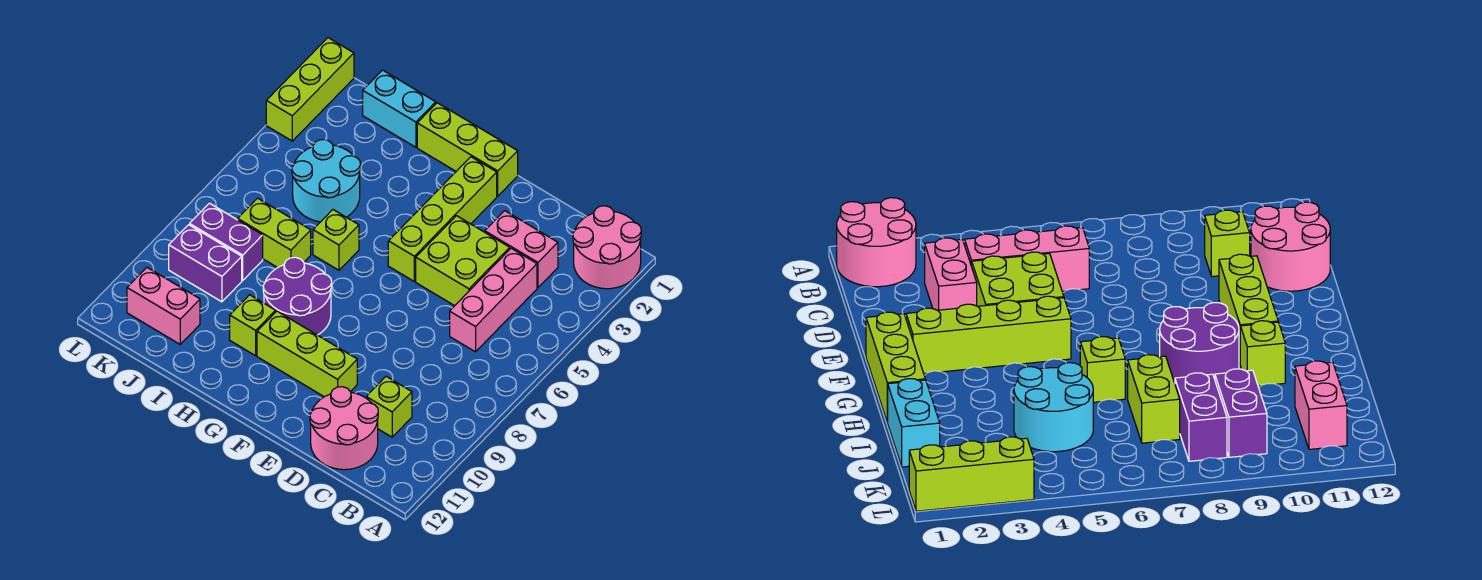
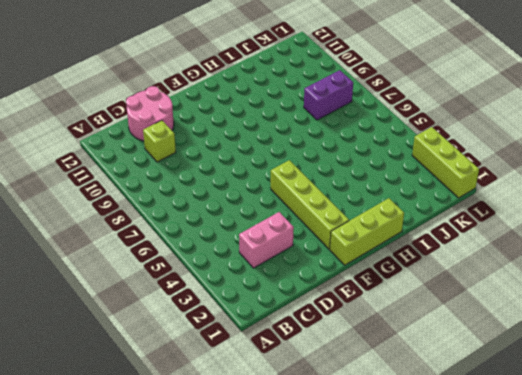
none -> pink round brick A1:B2 level 1
none -> pink brick C4:C6 level 1
none -> lime brick D4:E5 level 1

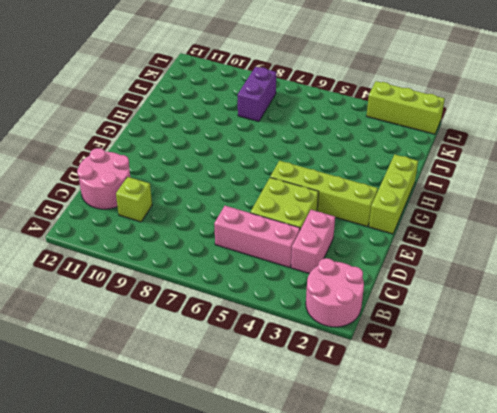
none -> lime brick E10:G10 level 1
none -> purple round brick G8:H9 level 1
none -> lime brick H6 level 1

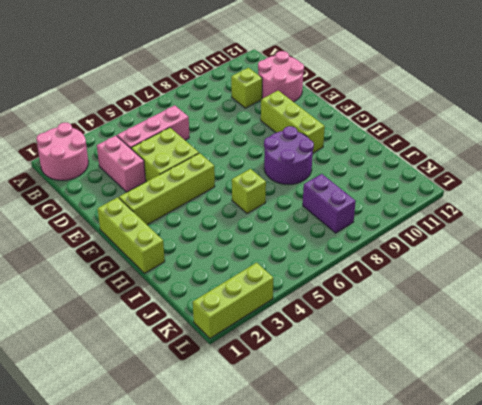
none -> lime brick H10 level 1
none -> cyan brick I1:J1 level 1
none -> cyan round brick I4:J5 level 1

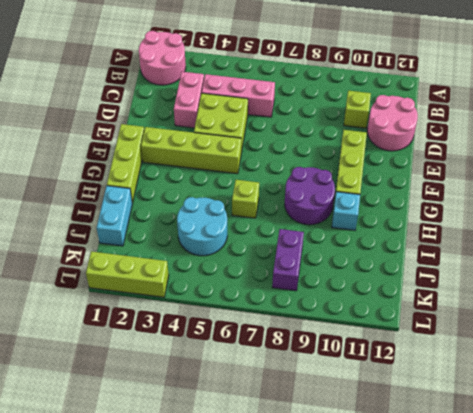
cyan brick H10 level 1 -> lime brick H10 level 1
none -> lime brick I7:J7 level 1
none -> purple brick J9:K9 level 1
none -> pink brick J11:K11 level 1

